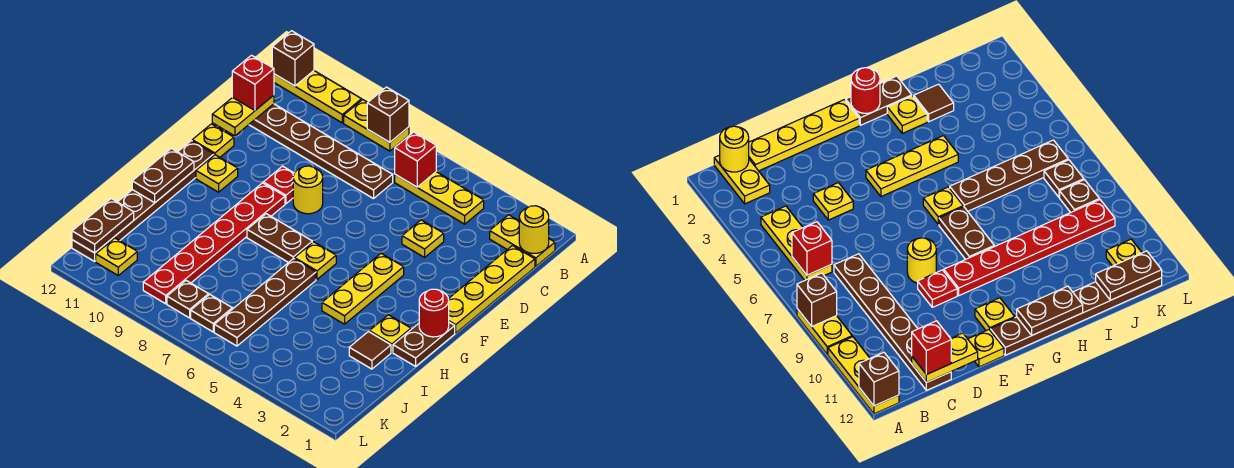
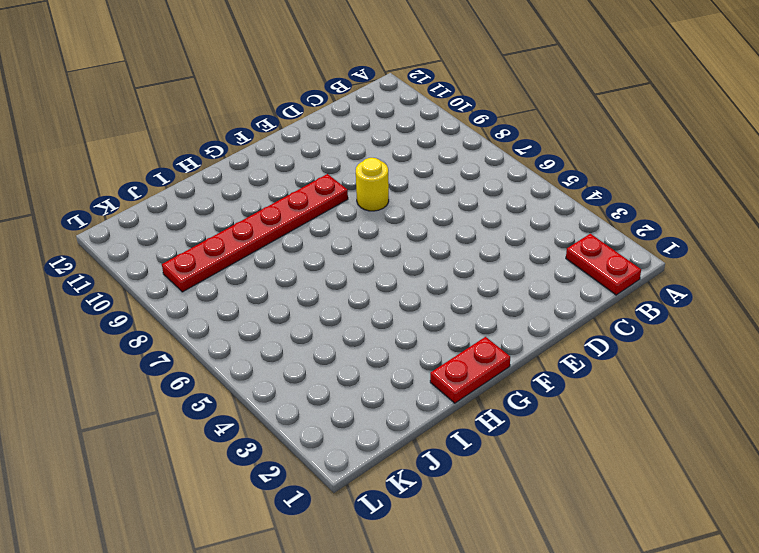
red plate B1:B2 level 1 -> yellow plate B1:B2 level 1
red plate G1:H1 level 1 -> brown plate G1:H1 level 1
none -> yellow plate A8:A9 level 1
none -> yellow plate A10:A12 level 1
none -> yellow plate B4:B6 level 1
none -> yellow plate C1:F1 level 1

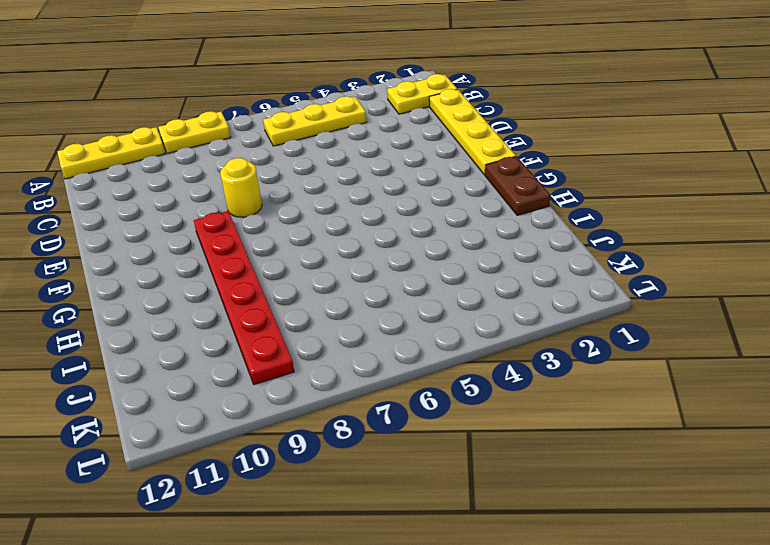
none -> brown plate C7:C12 level 1
none -> yellow plate D4 level 1
none -> red plate E9 level 1
none -> yellow plate E12 level 1

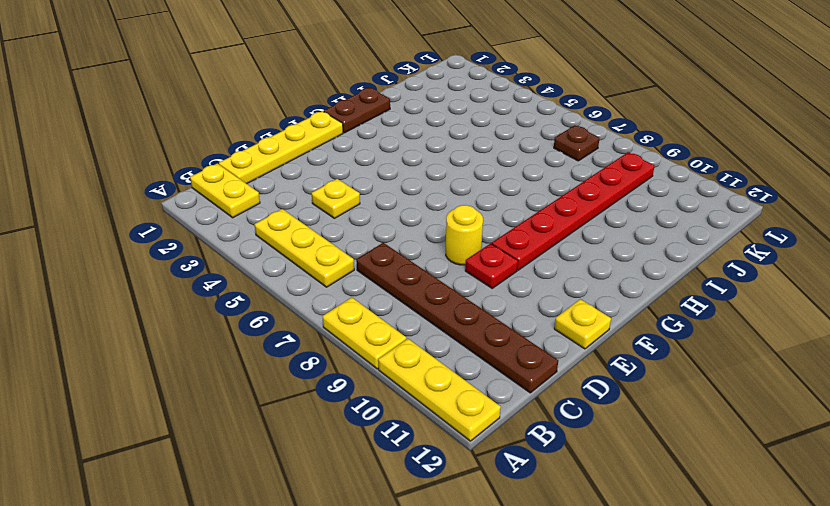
none -> yellow plate F4:H4 level 1
none -> yellow plate F11 level 1
none -> brown plate F12:K12 level 1
none -> yellow plate G6 level 1

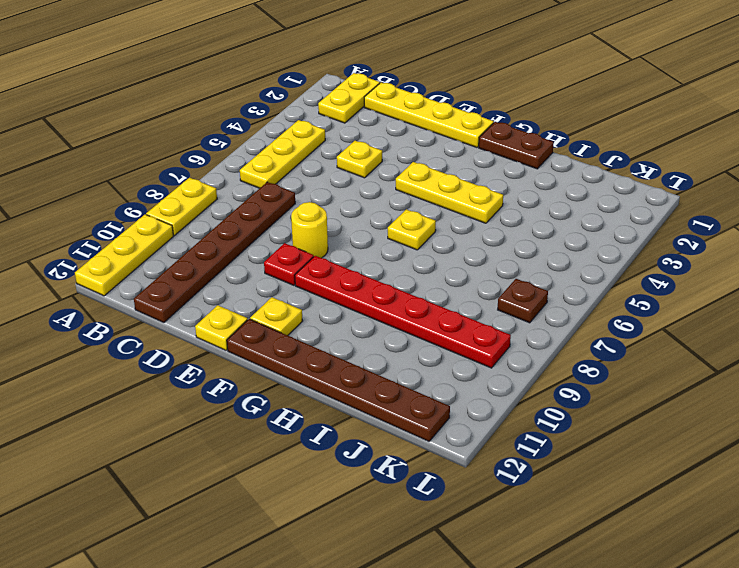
none -> brown plate G7:G8 level 1
none -> yellow plate H2 level 1
none -> brown plate H6:K6 level 1
none -> brown tile I2 level 1

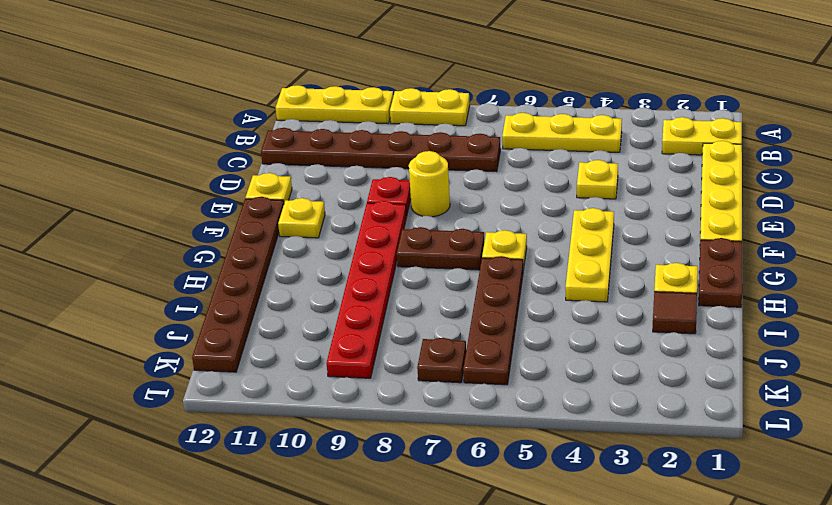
none -> brown plate K8 level 1
none -> yellow plate K11 level 1
none -> brown brick A8 level 2
none -> brown brick A12 level 2

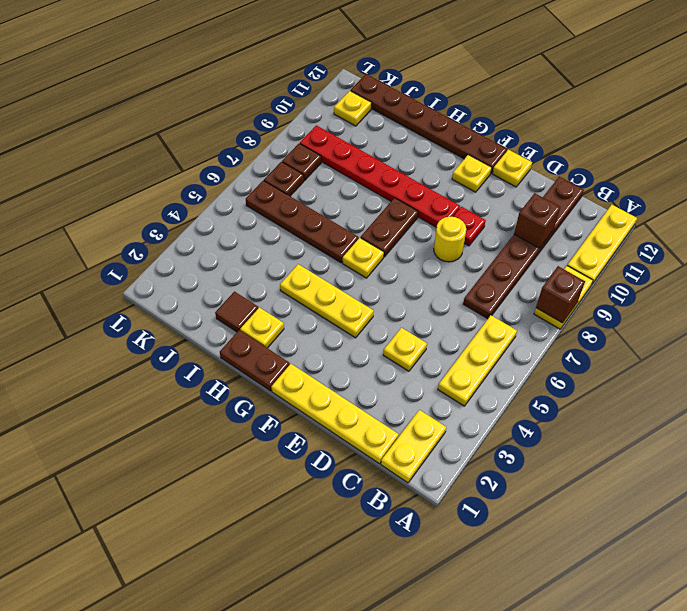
brown brick C10 level 2 -> brown brick A12 level 2
none -> yellow round brick B1 level 2
none -> red brick B6 level 2
none -> yellow plate C12:D12 level 2
none -> red round brick G1 level 2

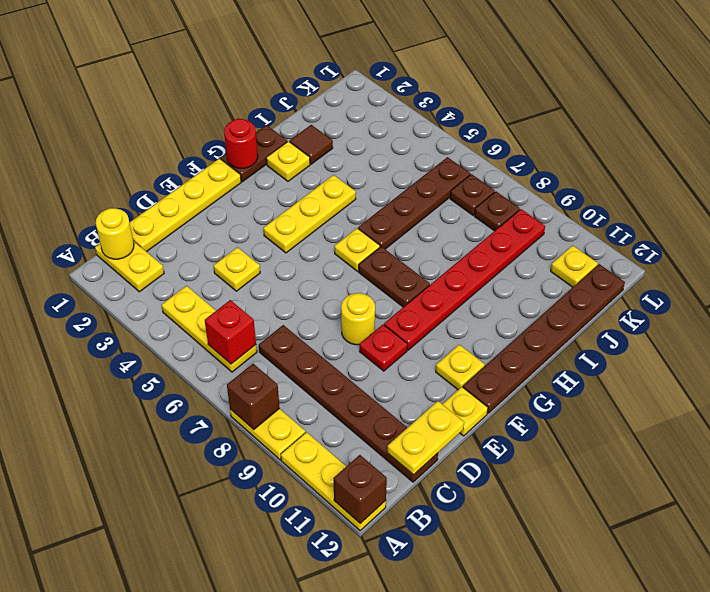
none -> brown plate G12:H12 level 2
none -> brown plate J12:K12 level 2
none -> red brick C12 level 3

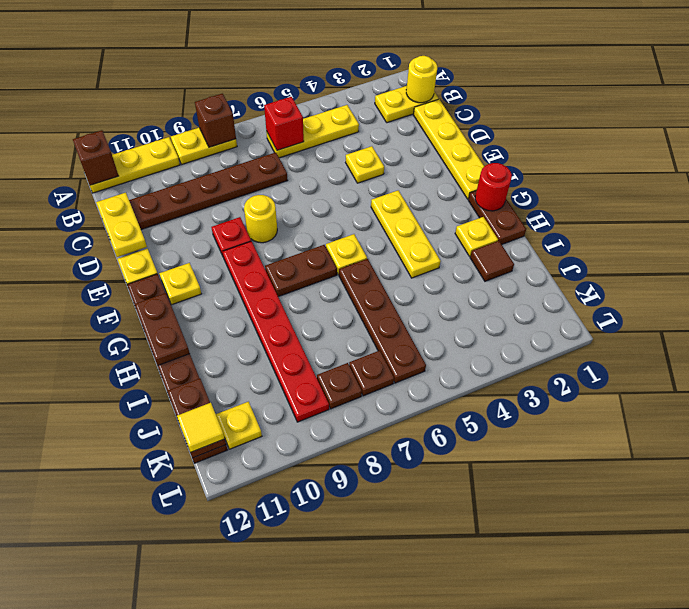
yellow tile K12 level 3 -> none
none -> red brick C12 level 3

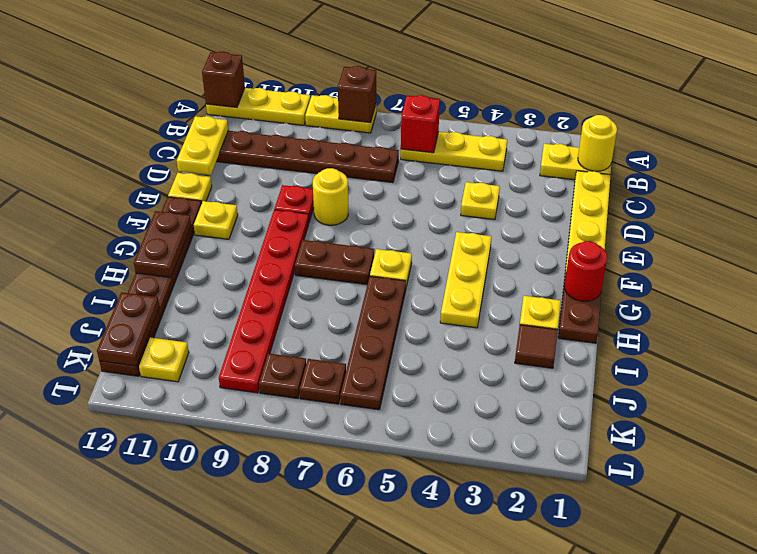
none -> red brick C12 level 3

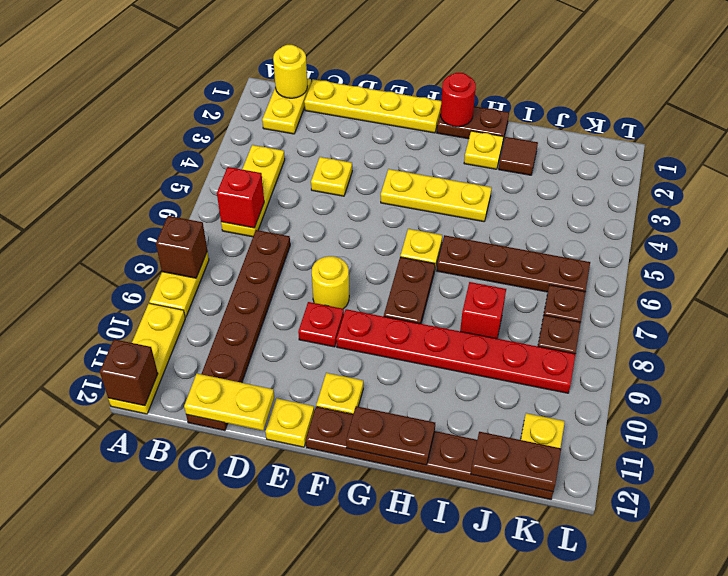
red brick I8 level 1 -> red brick C12 level 3

